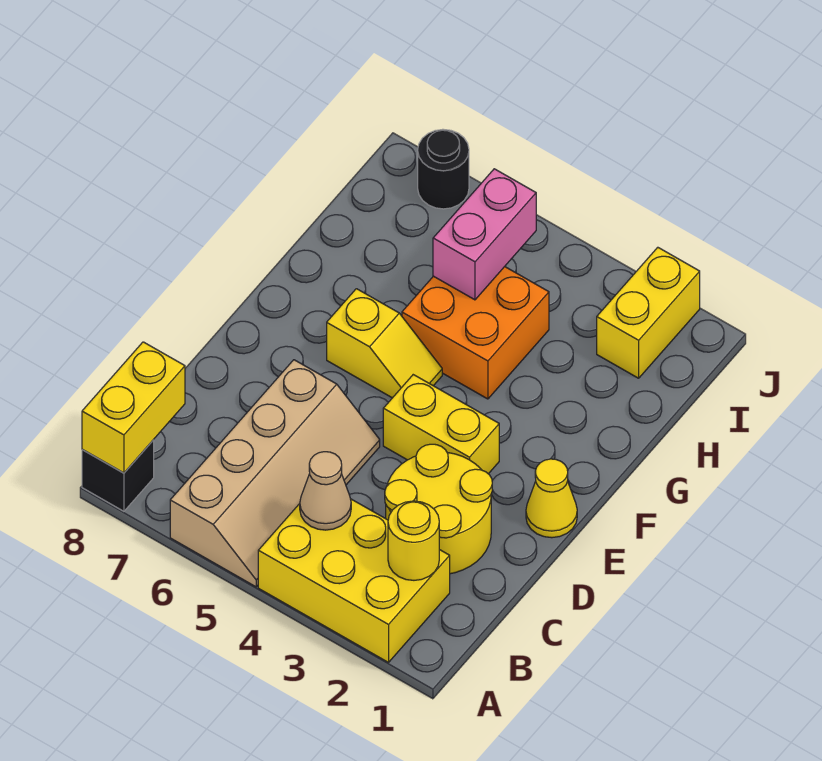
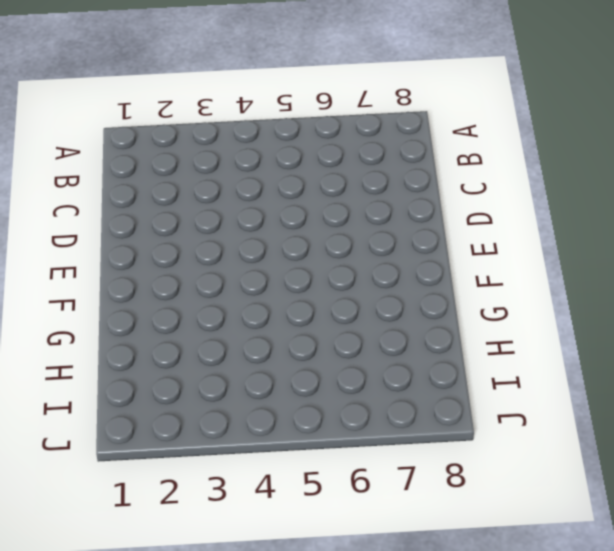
none -> yellow brick A2:B4 level 1
none -> tan slope A5:D6 level 1 top 6
none -> black brick A8 level 1

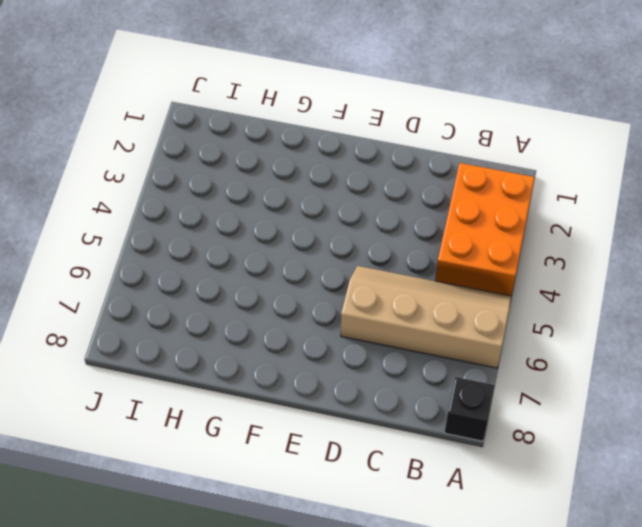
orange brick A2:B4 level 1 -> yellow brick A2:B4 level 1
none -> yellow round brick C2:D3 level 1
none -> yellow cone E1 level 1
none -> yellow brick E3:E4 level 1

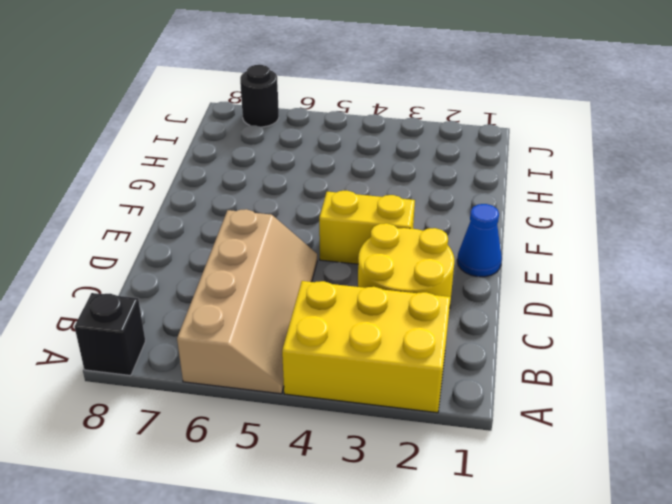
blue cone E1 level 1 -> yellow cone E1 level 1
none -> yellow slope F5:F6 level 1 top 6
none -> orange brick G4:H5 level 1
none -> yellow brick I2:J2 level 1

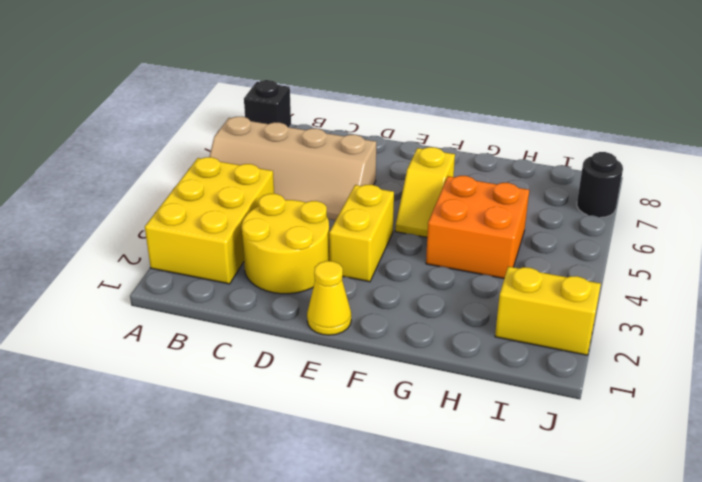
none -> yellow brick A8:B8 level 2
none -> yellow round brick B2 level 2
none -> tan cone B4 level 2

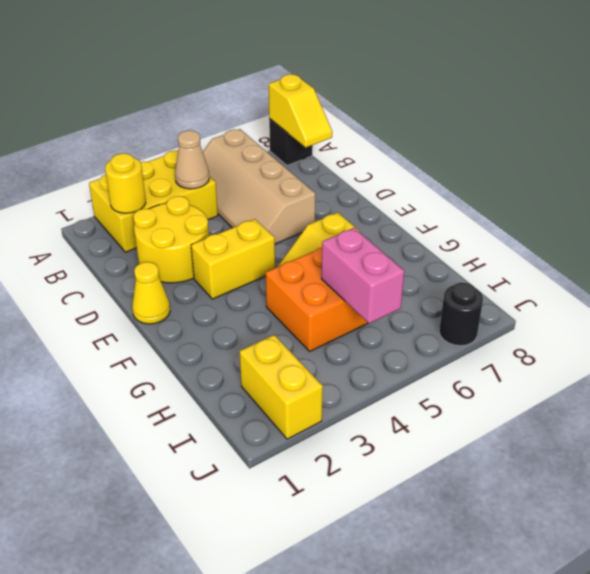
yellow slope A8:B8 level 2 top A -> yellow brick A8:B8 level 2

